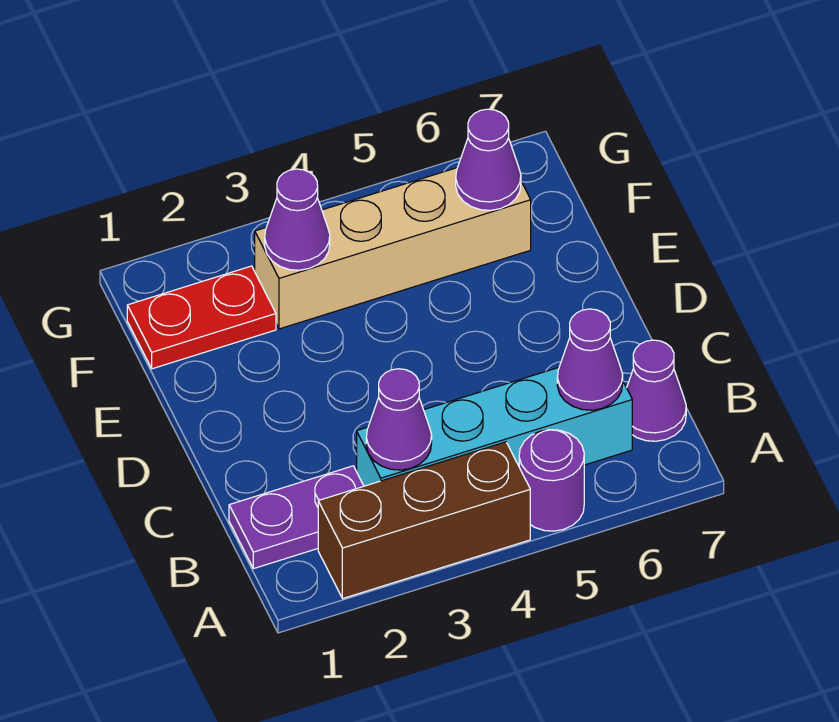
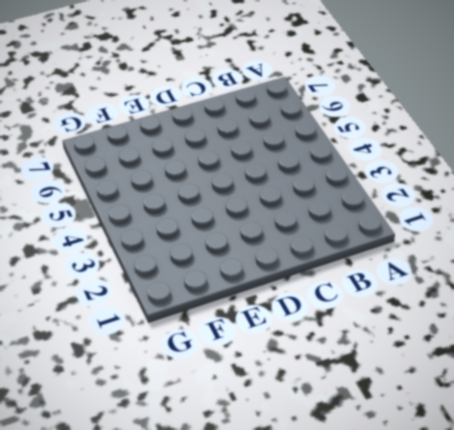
none -> brown brick A2:A4 level 1
none -> purple round brick A5 level 1

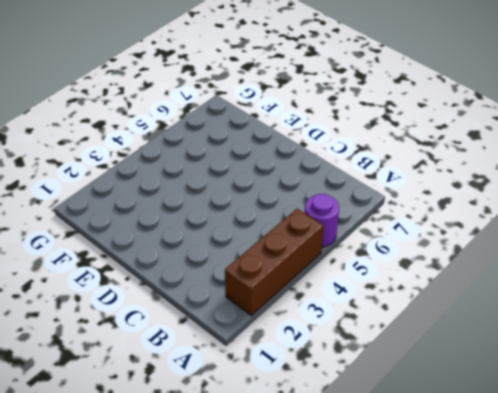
none -> purple plate B1:B2 level 1
none -> cyan brick B3:B6 level 1

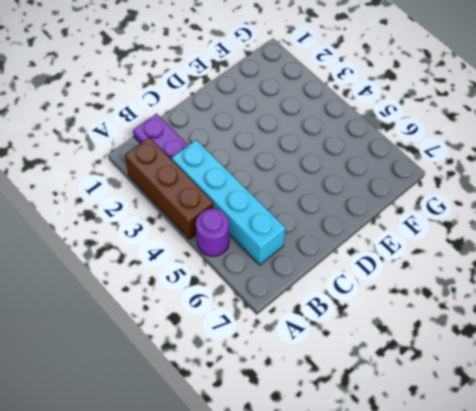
none -> purple cone B7 level 1
none -> red plate F1:F2 level 1

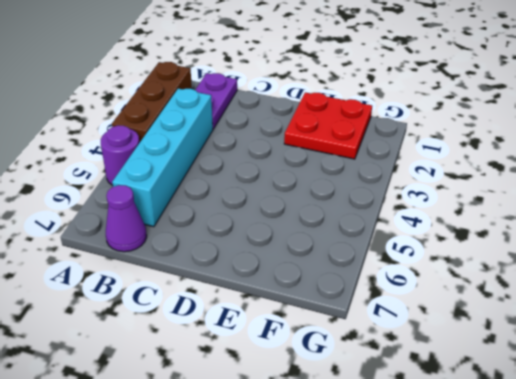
red plate E1:F2 level 1 -> red plate F1:F2 level 1
none -> tan brick F3:F6 level 1
none -> purple cone B3 level 2

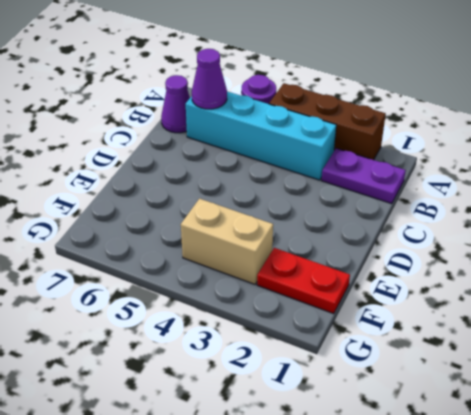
tan brick F3:F4 level 1 -> tan brick F3:F6 level 1
none -> purple cone B3 level 2
none -> purple cone F3 level 2

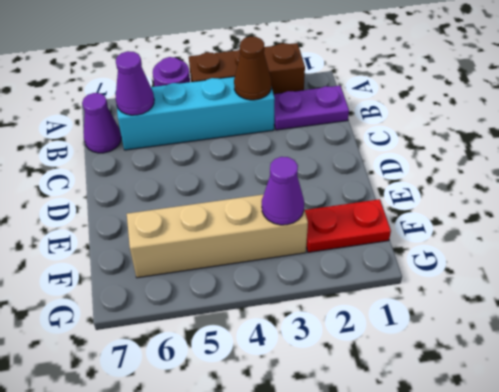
brown cone B3 level 2 -> purple cone B3 level 2
none -> purple cone F6 level 2

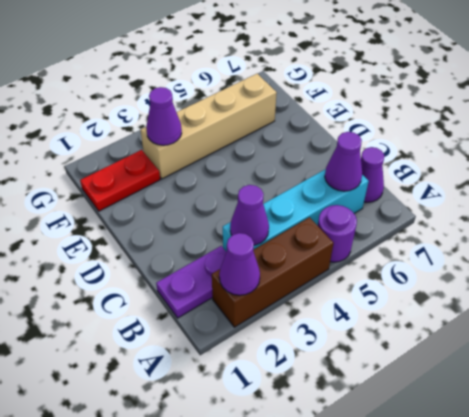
purple cone A2 level 2 -> purple cone F6 level 2

